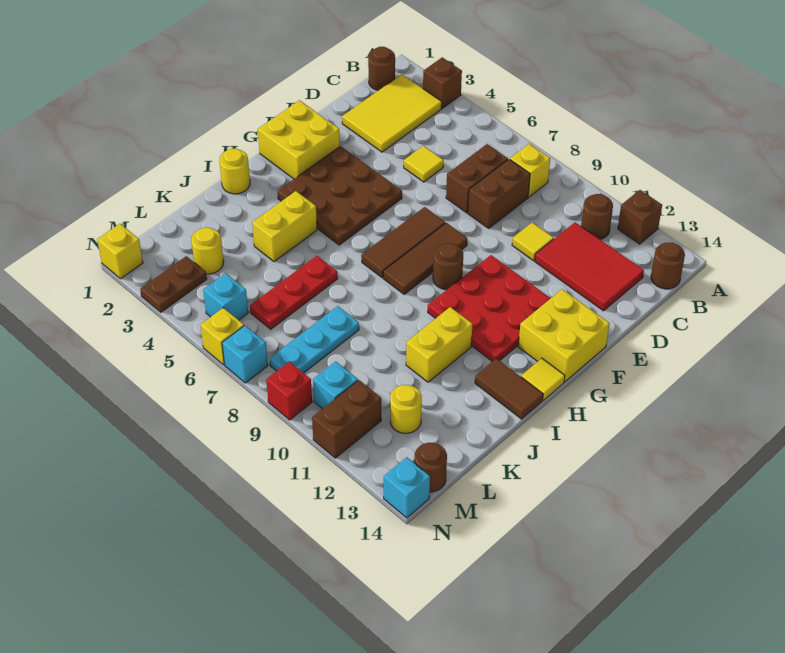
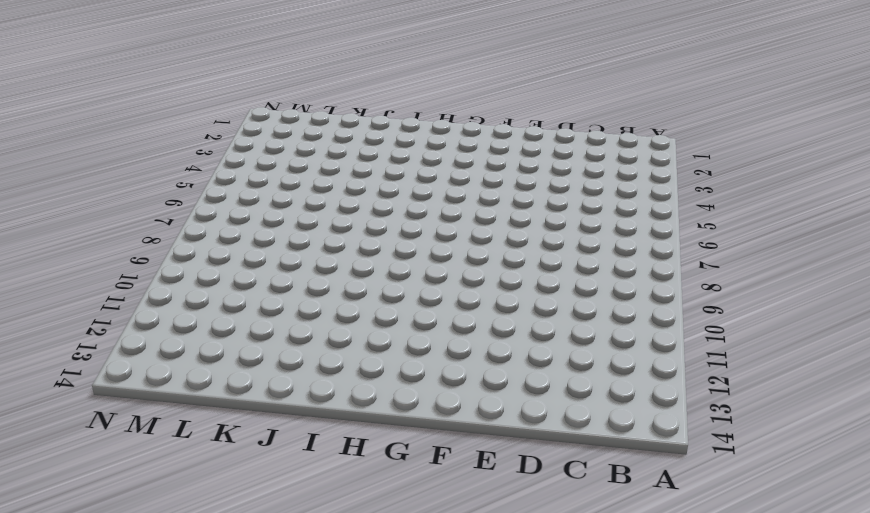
none -> brown brick A3 level 1
none -> brown brick A12 level 1
none -> brown round brick B1 level 1
none -> yellow tile B2:D3 level 1

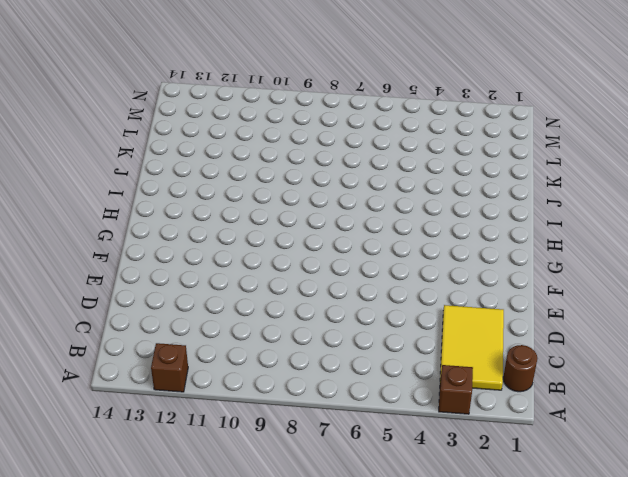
none -> yellow brick B8 level 1
none -> brown round brick B11 level 1
none -> brown round brick B14 level 1
none -> brown brick C7:D7 level 1

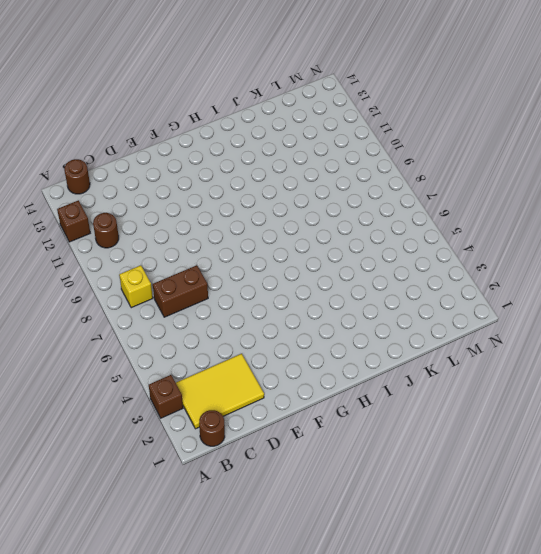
none -> brown brick C8:D8 level 1
none -> red tile C11:D13 level 1
none -> yellow tile D5 level 1
none -> yellow tile D10 level 1

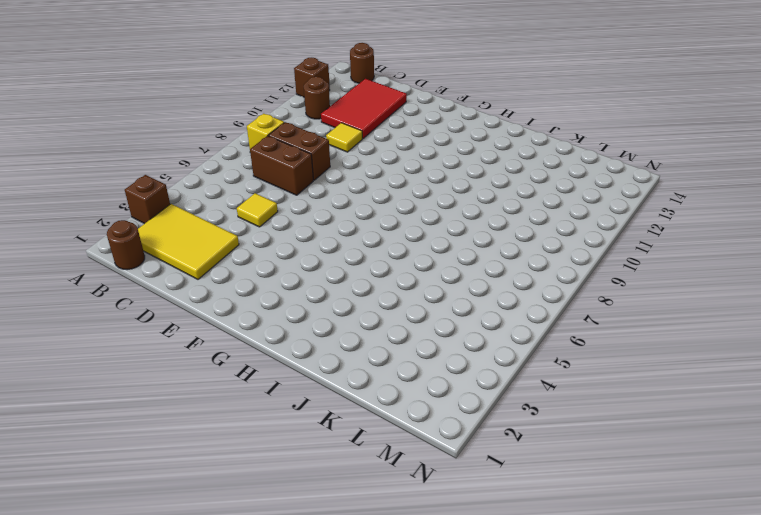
none -> yellow brick F1:G2 level 1
none -> brown plate F3:H5 level 1
none -> brown tile F7:H7 level 1
none -> brown tile F8:H8 level 1

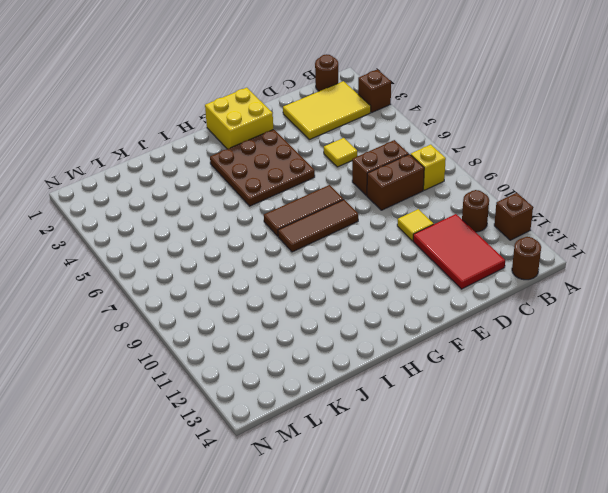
none -> red plate F10:H12 level 1
none -> yellow brick F13:G14 level 1
none -> brown round brick G9 level 1
none -> yellow tile H14 level 1

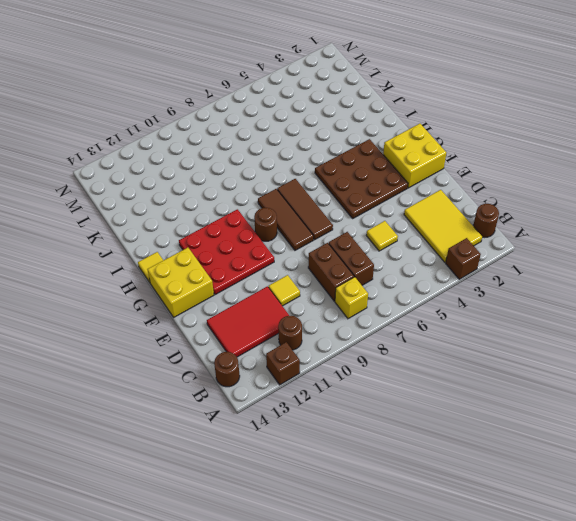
none -> yellow round brick I1 level 1
none -> yellow brick I4:J4 level 1
none -> yellow brick I11:J11 level 1
none -> brown tile I13:I14 level 1

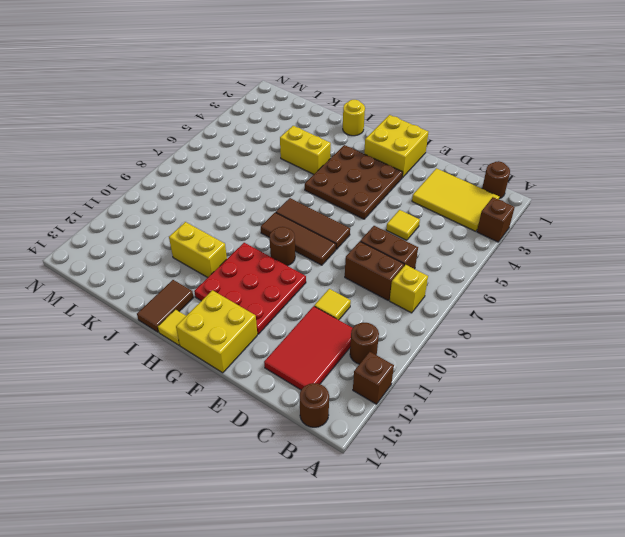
none -> red plate J6:L6 level 1
none -> cyan plate K8:M8 level 1
none -> yellow round brick L3 level 1
none -> yellow round brick L12 level 1

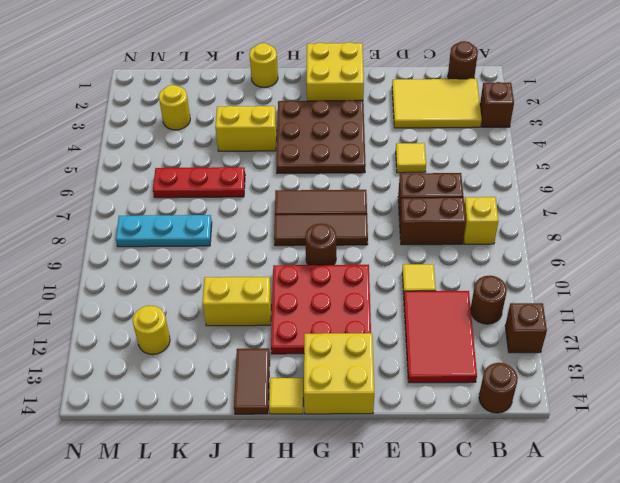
none -> brown plate M3:N3 level 1
none -> cyan brick M5 level 1
none -> cyan brick M10 level 1
none -> brown brick M11:N11 level 1

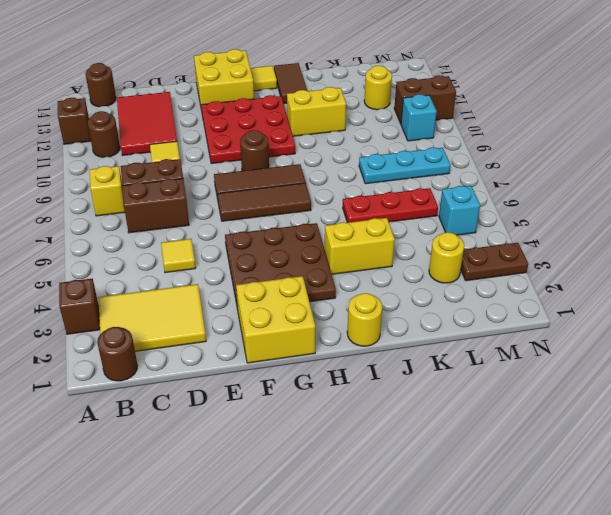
none -> brown round brick M14 level 1
none -> yellow brick N1 level 1
none -> yellow brick N6 level 1
none -> cyan brick N7 level 1

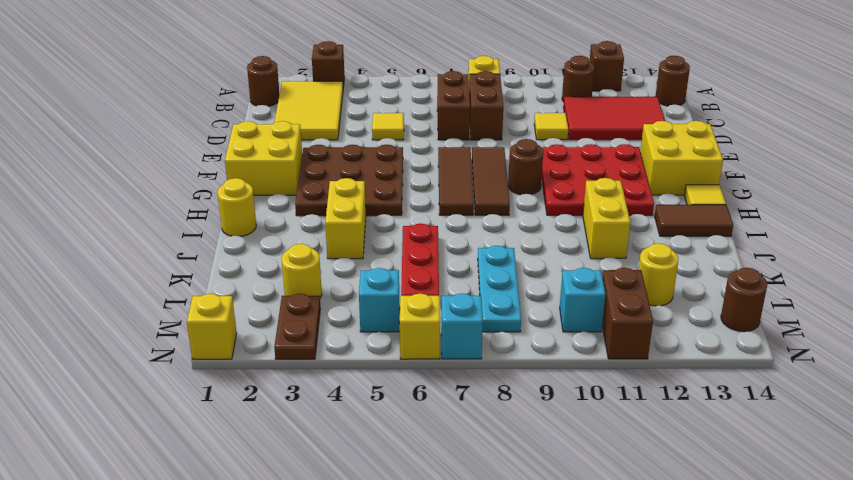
none -> red brick N9 level 1
none -> cyan brick N14 level 1

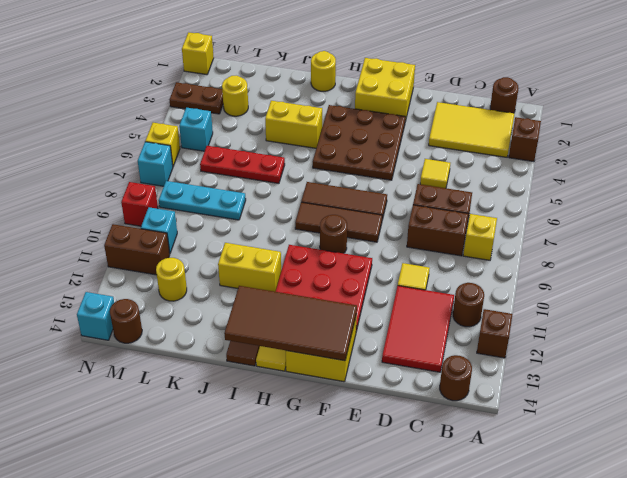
brown tile F13:I14 level 2 -> none

